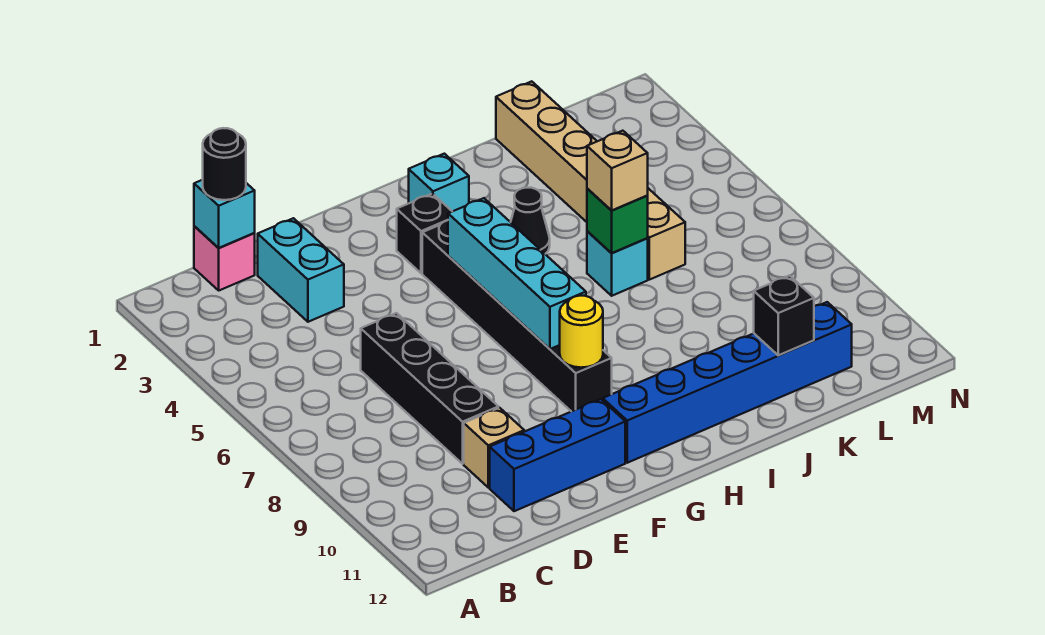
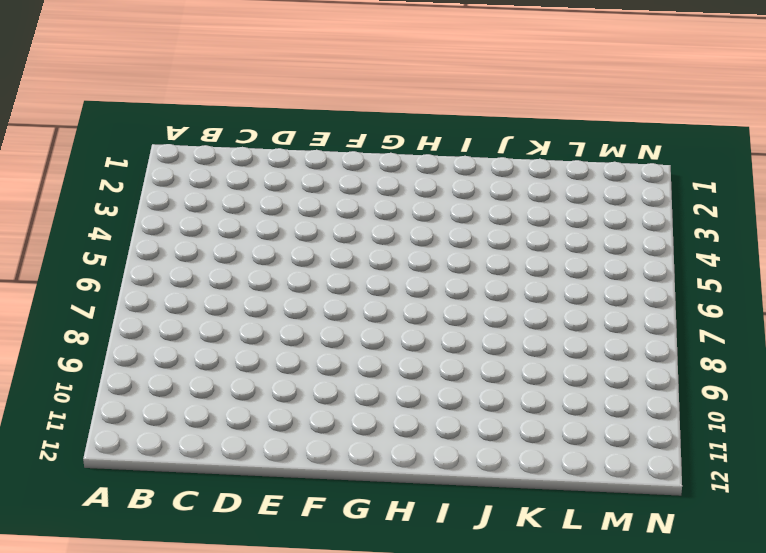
none -> pink brick C1 level 1
none -> cyan brick D2:D3 level 1
none -> black brick D6:D9 level 1

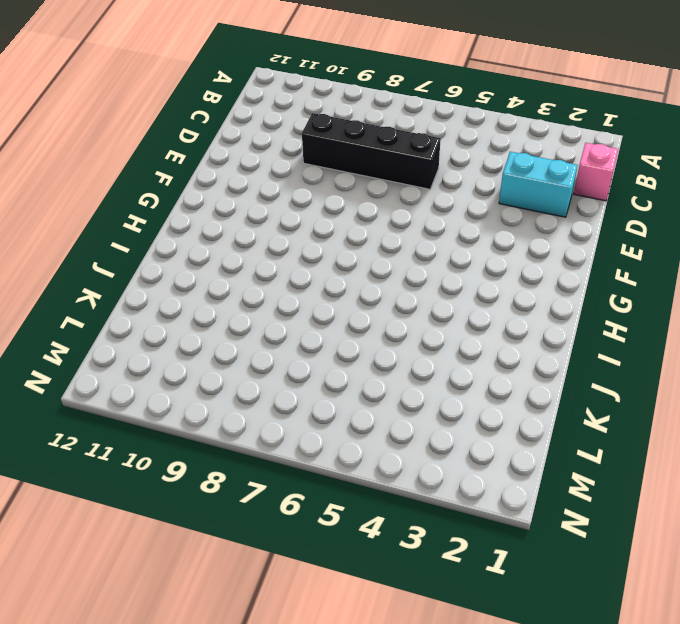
none -> tan brick D10 level 1
none -> blue brick D11:F11 level 1
none -> black brick G3 level 1

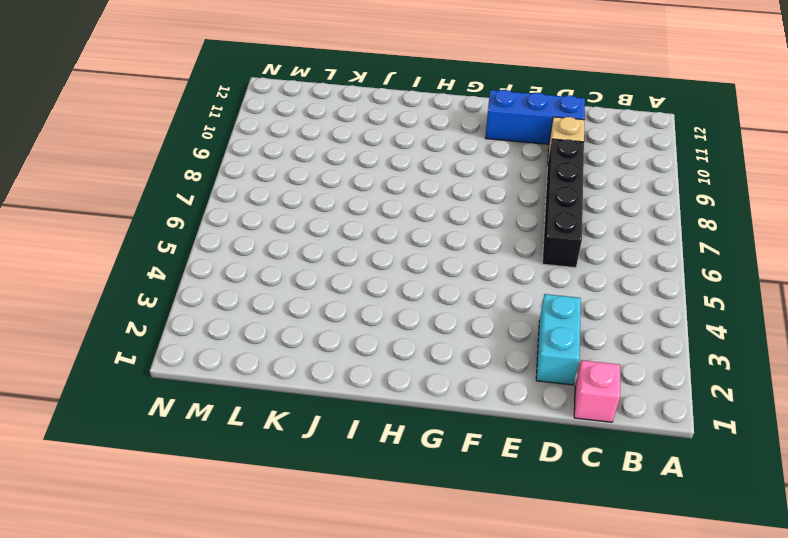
none -> black brick G3 level 1
none -> black brick G4:G9 level 1
none -> blue brick G11:L11 level 1

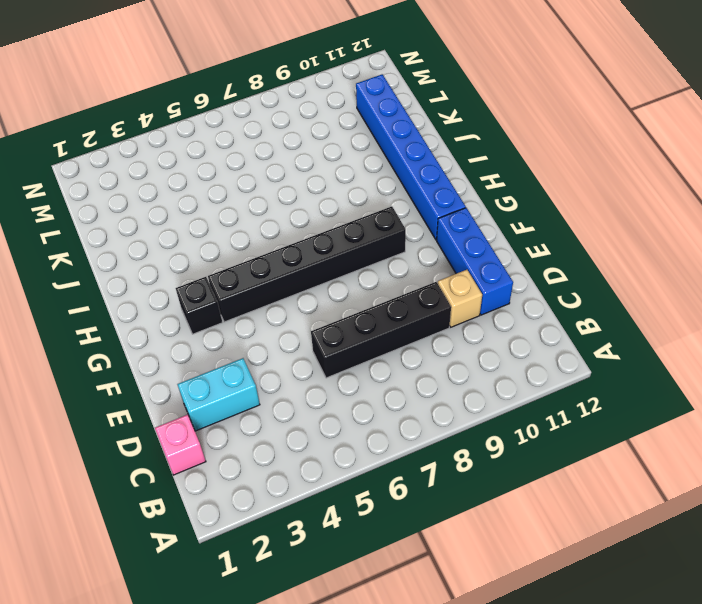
none -> cyan brick H2 level 1
none -> black cone I4 level 1
none -> cyan brick J6 level 1

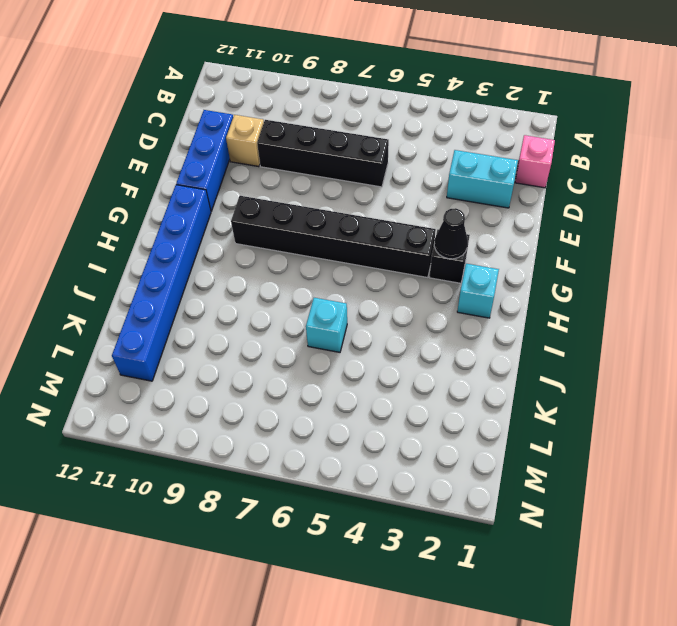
black cone G3 level 2 -> black cone I4 level 1
none -> tan brick K1:K6 level 1
none -> cyan brick C1 level 2
none -> cyan brick G5:G8 level 2

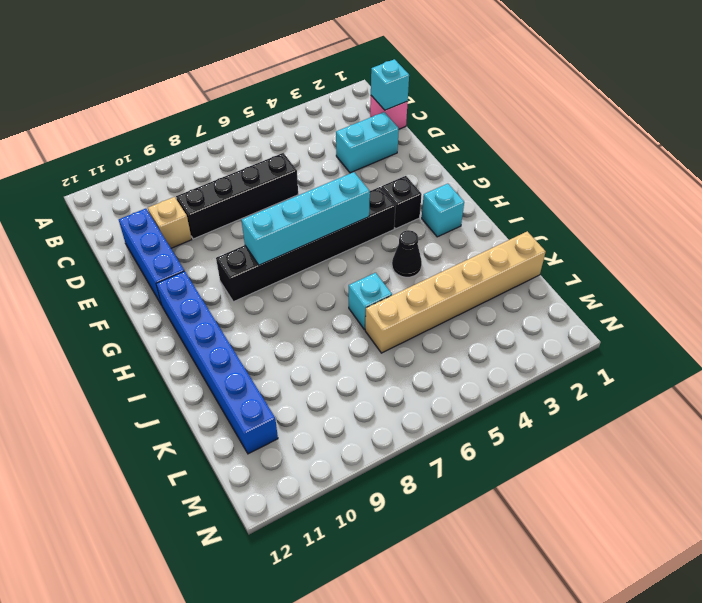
none -> yellow round brick G9 level 2
none -> green brick J6 level 2
none -> black brick K11 level 2

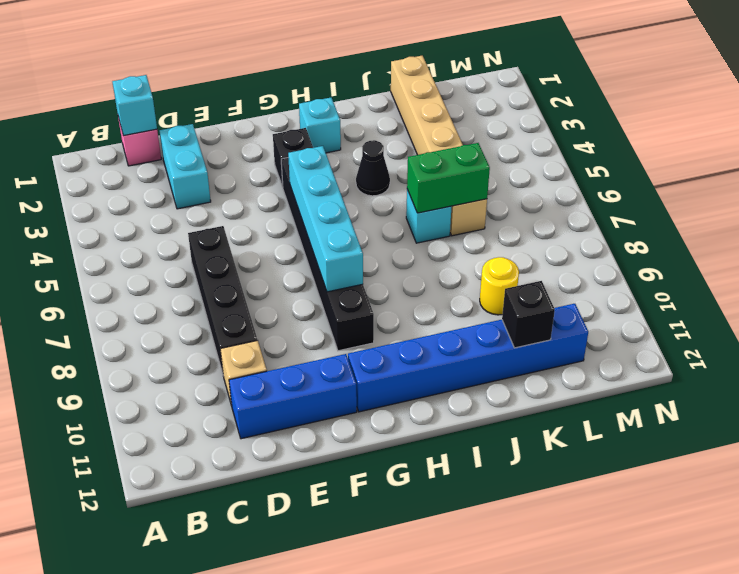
green brick J6:K6 level 2 -> green brick J6 level 2
yellow round brick K9 level 1 -> yellow round brick G9 level 2
none -> black round brick C1 level 3
none -> tan brick J6 level 3

